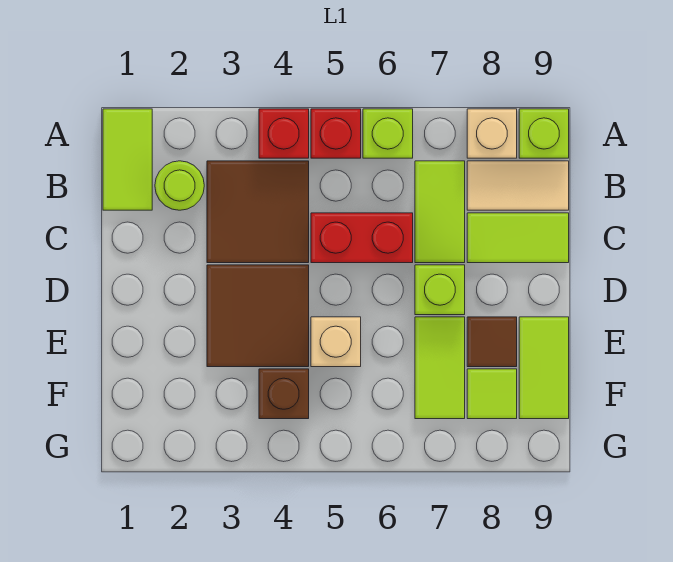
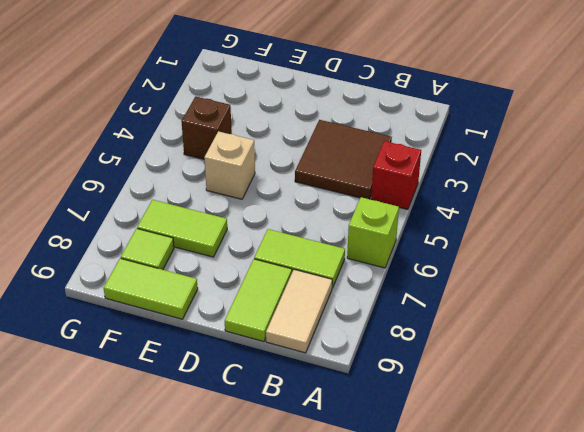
none -> lime tile A1:B1 level 1
none -> red brick A5 level 1
none -> tan brick A8 level 1

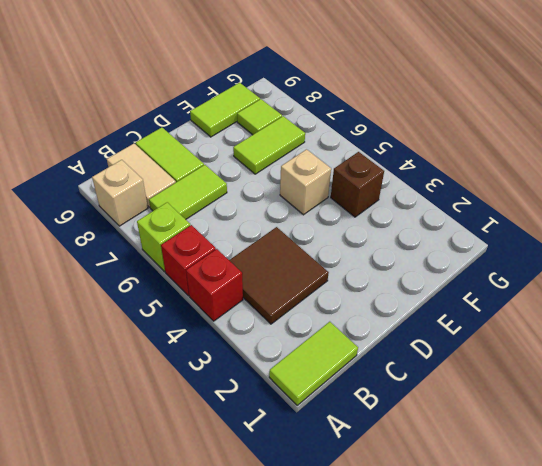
none -> lime brick A9 level 1
none -> lime round brick B2 level 1
none -> red brick C5:C6 level 1

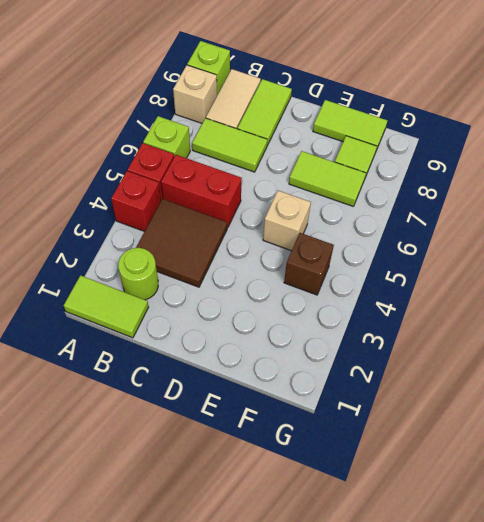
red brick B5:C5 level 1 -> red brick C5:C6 level 1
none -> brown tile D3:E4 level 1
none -> lime brick D7 level 1
none -> brown tile E8 level 1

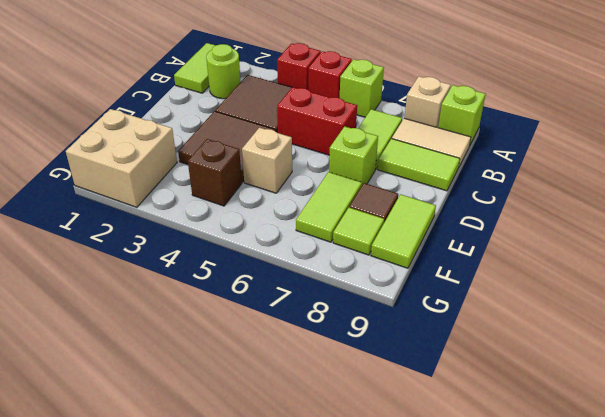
tan brick F1:G2 level 1 -> none

